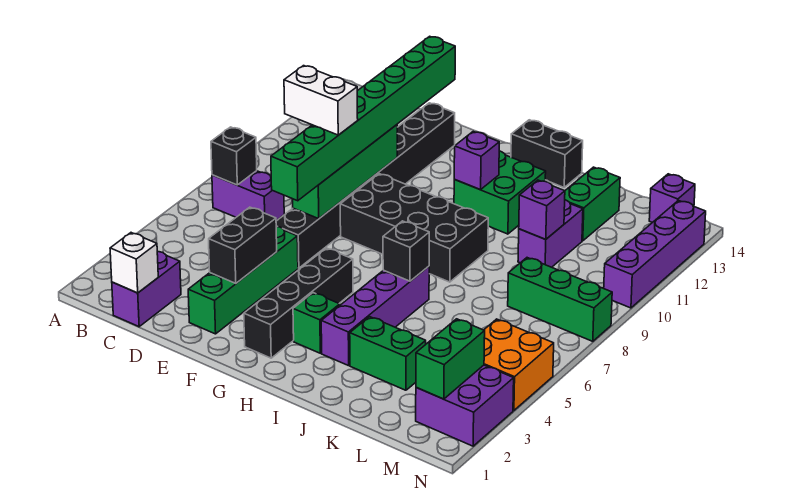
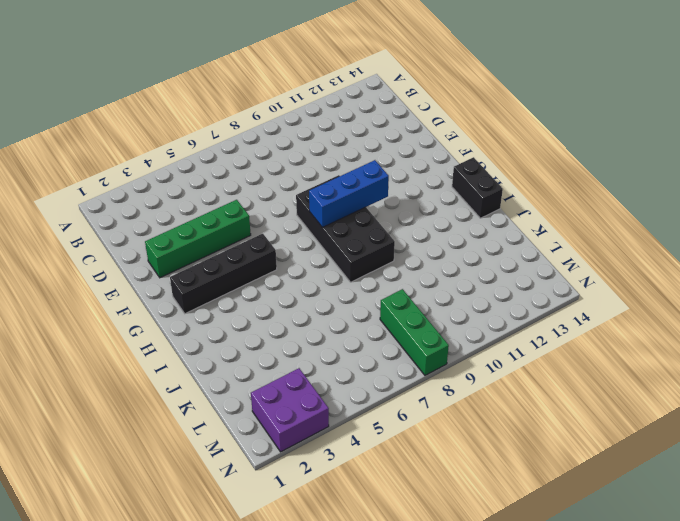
blue brick G8:G10 level 2 -> none
none -> purple brick B7:C7 level 1
none -> purple brick C1:C2 level 1
none -> black brick E6:E13 level 1

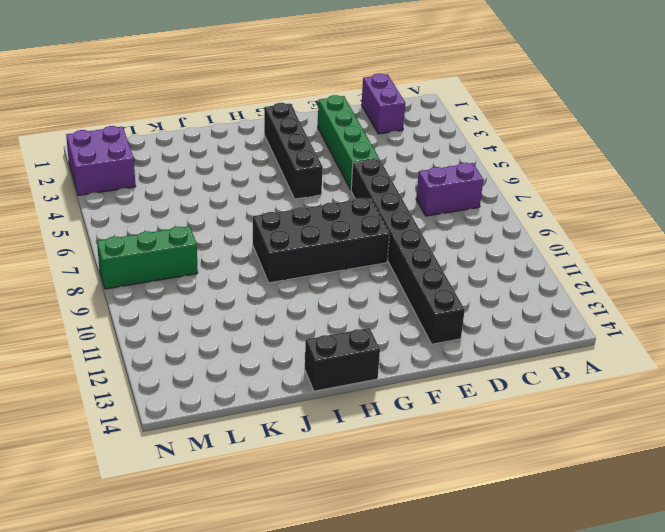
none -> green brick H3 level 1
none -> green brick H11:I12 level 1
none -> purple brick I3:I6 level 1

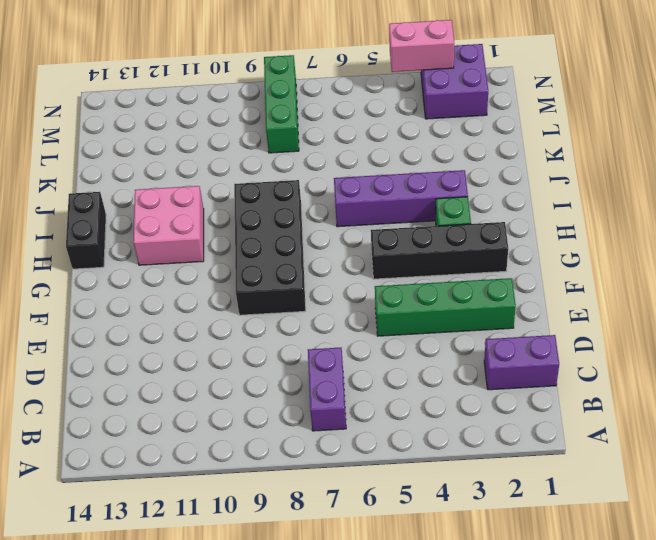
pink brick H11:I12 level 1 -> green brick H11:I12 level 1
pink brick N3:N4 level 2 -> none
none -> black brick E6:E13 level 1
none -> green brick J3:K3 level 1
none -> purple brick K10:K11 level 1

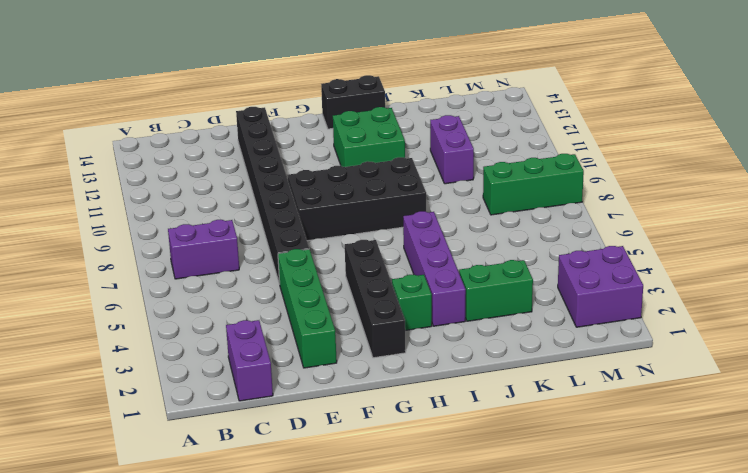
none -> green brick K12:K13 level 1
none -> orange brick M4:N5 level 1
none -> purple brick M14 level 1

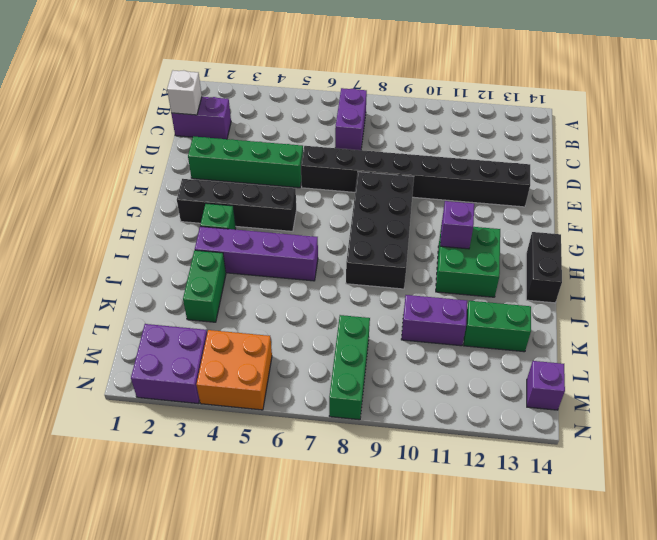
none -> purple brick N10:N13 level 1
none -> black brick B7 level 2
none -> black brick E3:E4 level 2

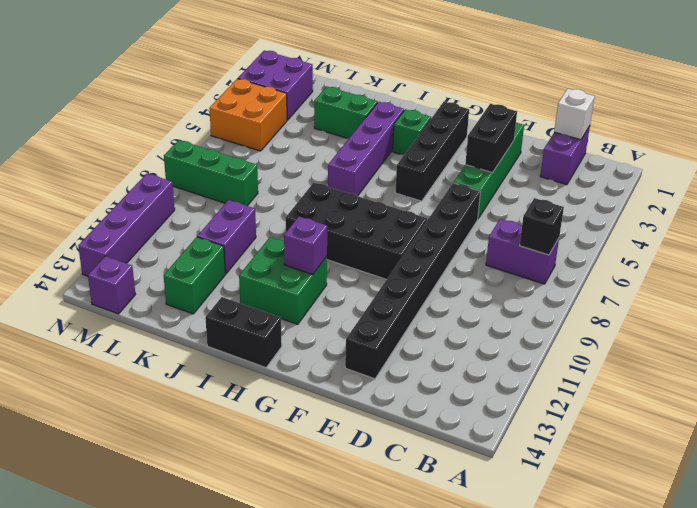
none -> green brick E7:E10 level 2
none -> black brick I6 level 2
none -> purple brick K10 level 2

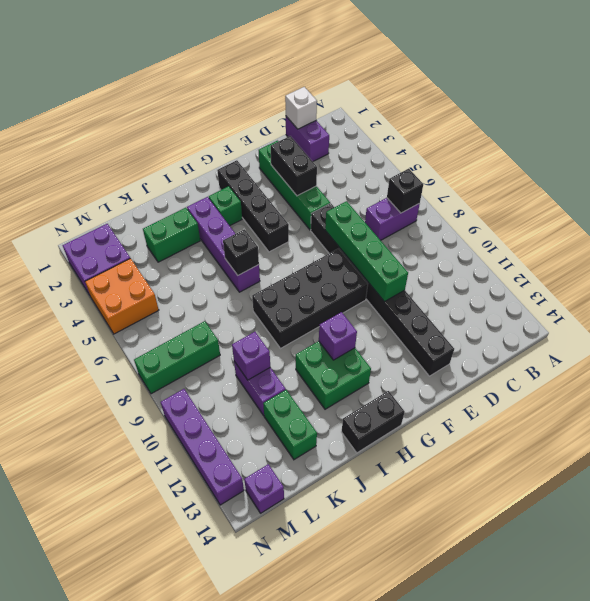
none -> green brick M2:M3 level 2
none -> green brick E6:E13 level 3
none -> white brick D8:E8 level 4

